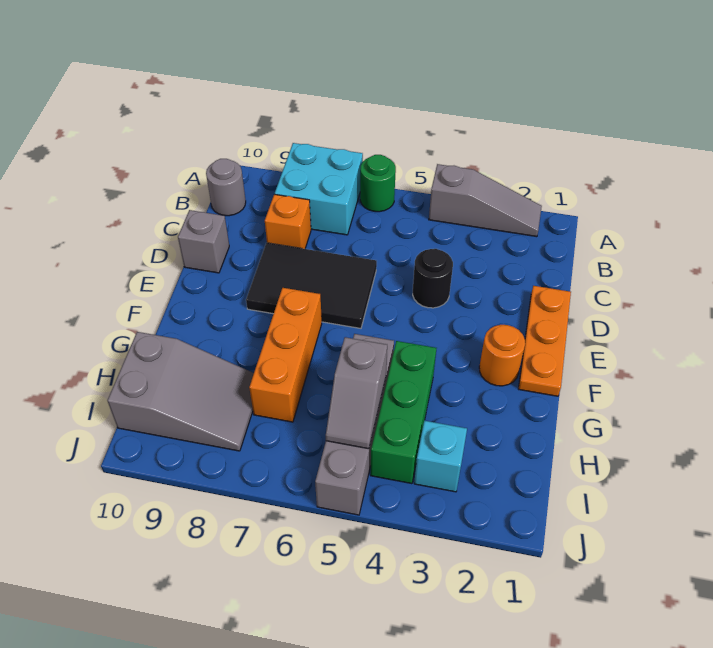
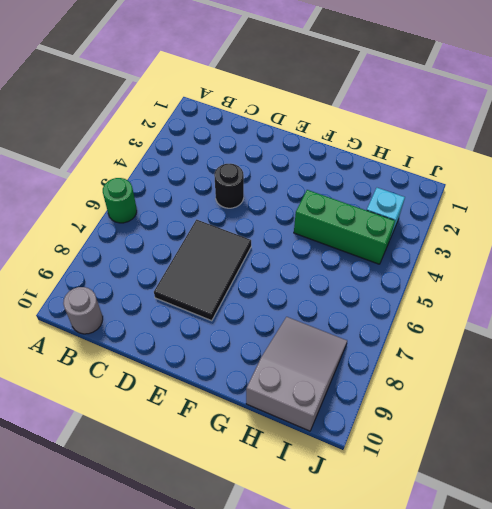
none -> grey slope A2:A4 level 1 top 4
none -> cyan brick A7:B8 level 1
none -> orange brick C8 level 1

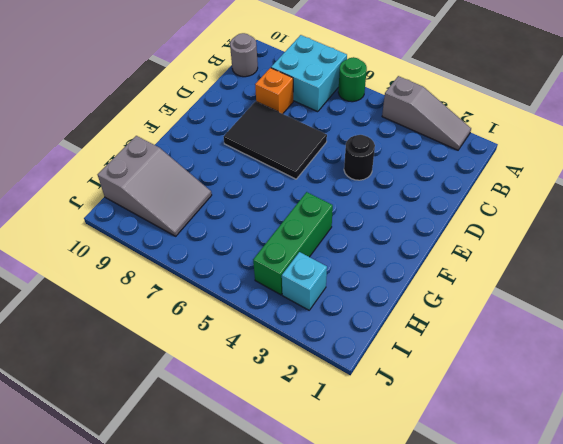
none -> orange plate D1:F1 level 1
none -> grey brick D10 level 1
none -> orange round brick F2 level 1

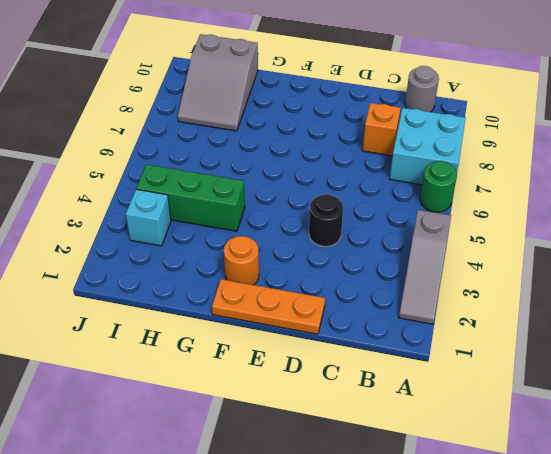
none -> black tile D6:E8 level 1
none -> grey brick D10 level 1
none -> orange brick F7:H7 level 1

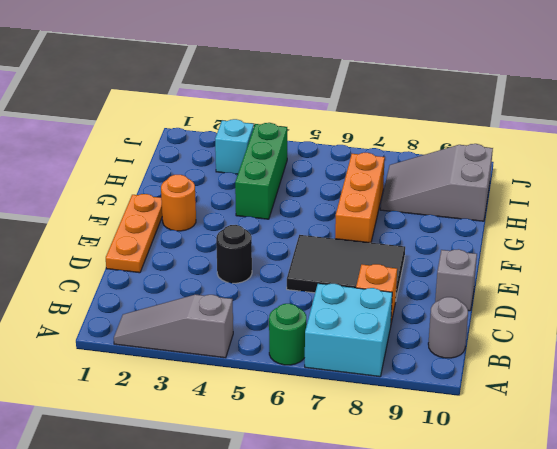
none -> grey brick G5:J5 level 1
none -> grey slope H5:I5 level 2 top H

